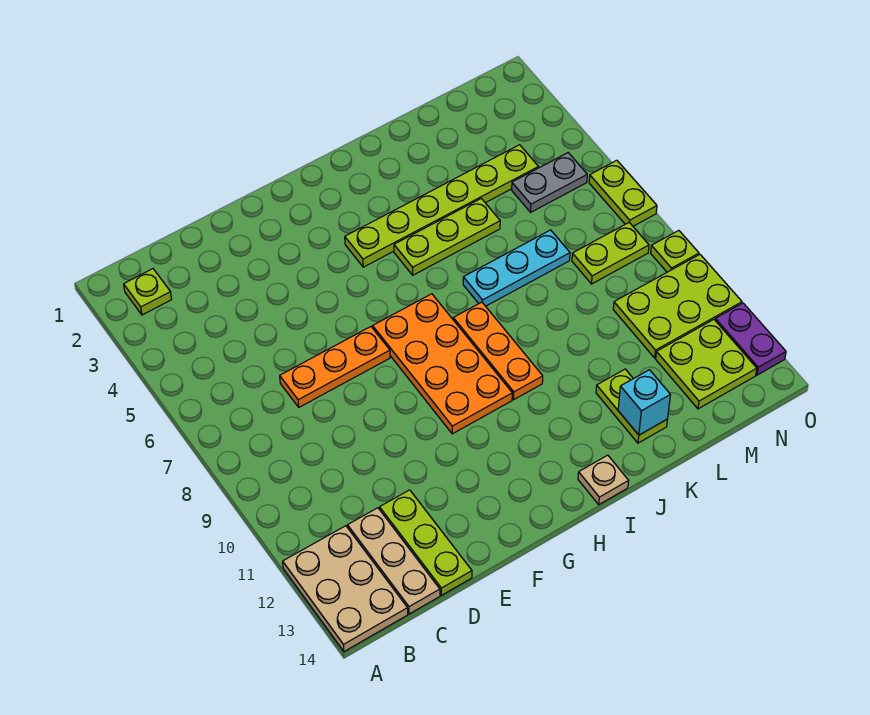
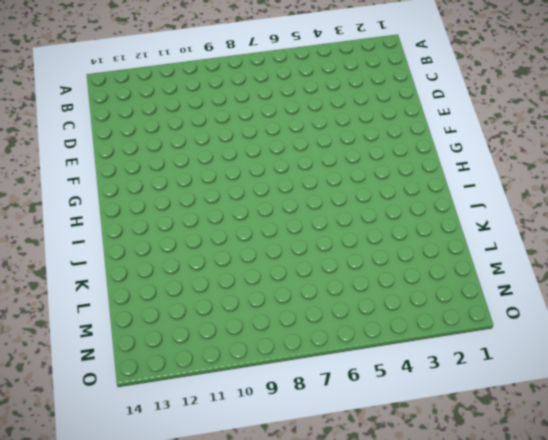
none -> tan plate A12:B14 level 1
none -> lime plate B2 level 1
none -> tan plate C12:C14 level 1

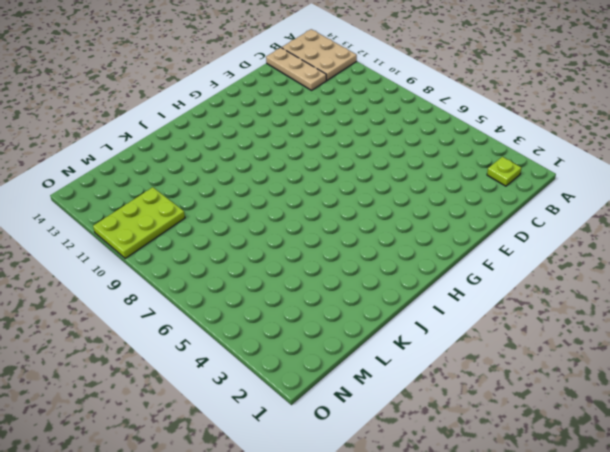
none -> orange plate D7:F7 level 1
none -> lime plate D12:D14 level 1
none -> orange plate G7:H10 level 1

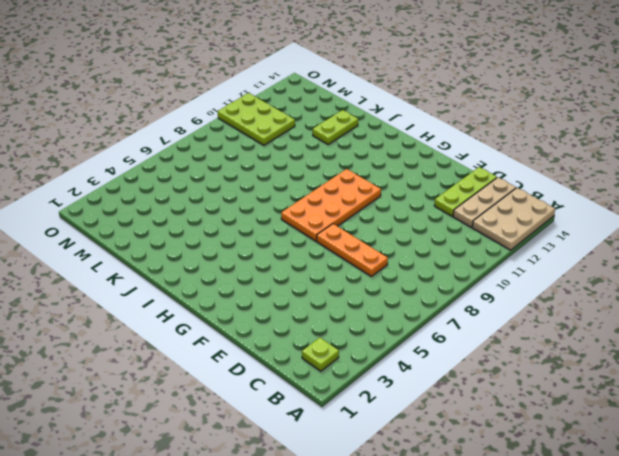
none -> lime plate H4:M4 level 1
none -> lime plate I5:K5 level 1
none -> orange plate I8:I10 level 1

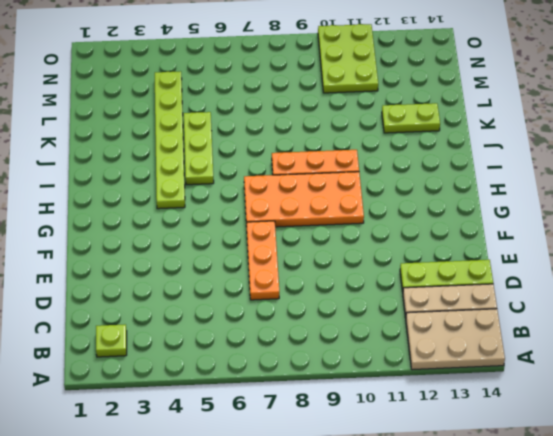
none -> tan plate I14 level 1
none -> cyan plate J7:L7 level 1
none -> grey plate M5:N5 level 1

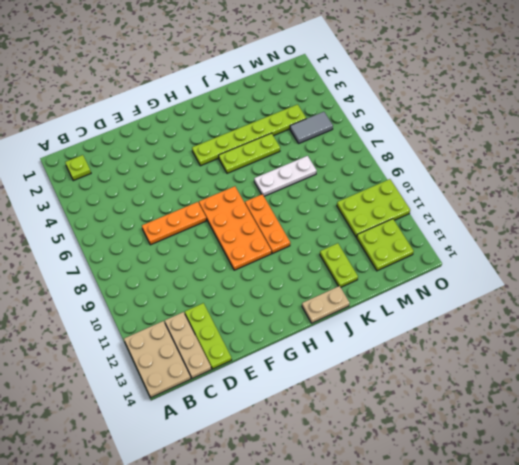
tan plate I14:J14 level 1 -> tan plate I14 level 1
white plate J7:L7 level 1 -> cyan plate J7:L7 level 1
grey tile M5:N5 level 1 -> grey plate M5:N5 level 1
none -> lime plate M8:N8 level 1
none -> lime plate O6:O7 level 1
none -> lime plate O9 level 1

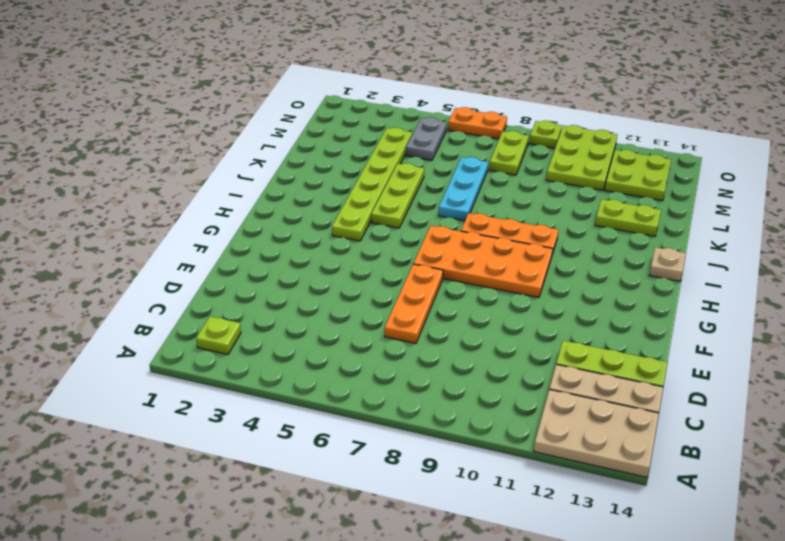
orange plate O6:O7 level 1 -> lime plate O6:O7 level 1
none -> purple plate O12:O13 level 1
none -> cyan brick K13 level 2

